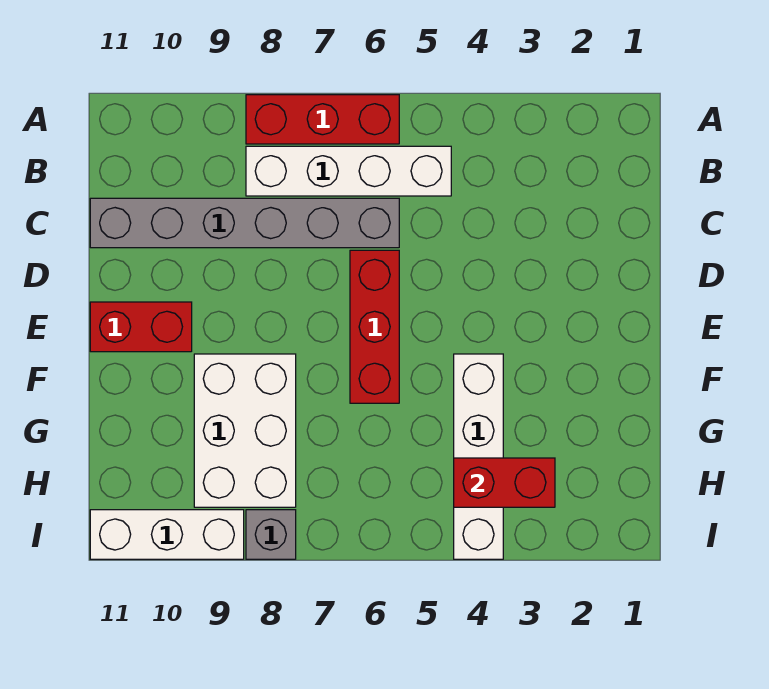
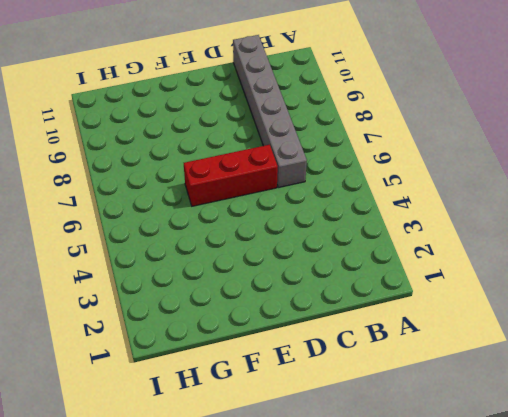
none -> red brick A6:A8 level 1
none -> white brick B5:B8 level 1

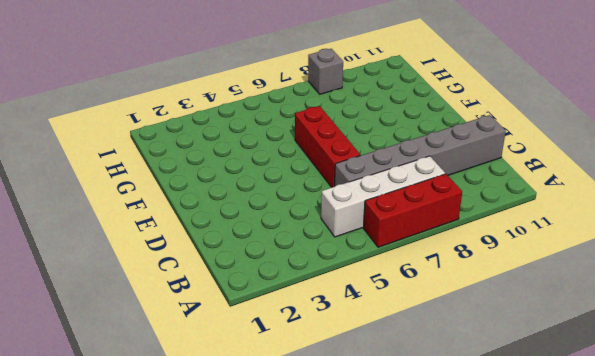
none -> red brick E10:E11 level 1
none -> white brick F4:I4 level 1

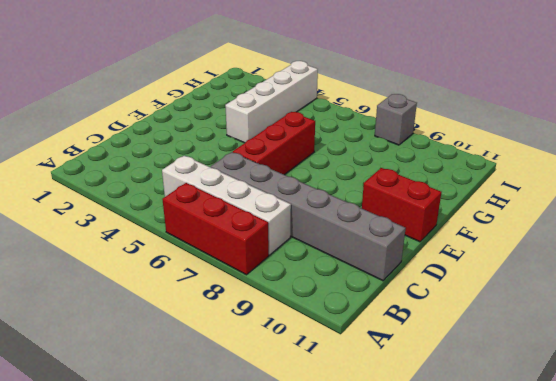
none -> white brick F8:H9 level 1
none -> white brick I9:I11 level 1

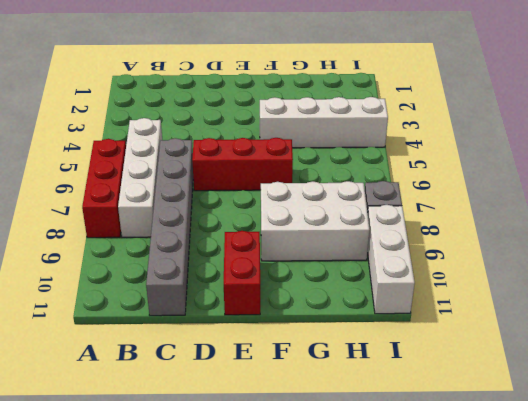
none -> red brick H3:H4 level 2

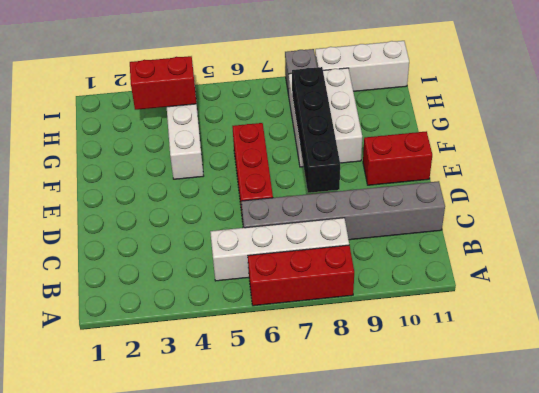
black brick D8:G8 level 2 -> none

